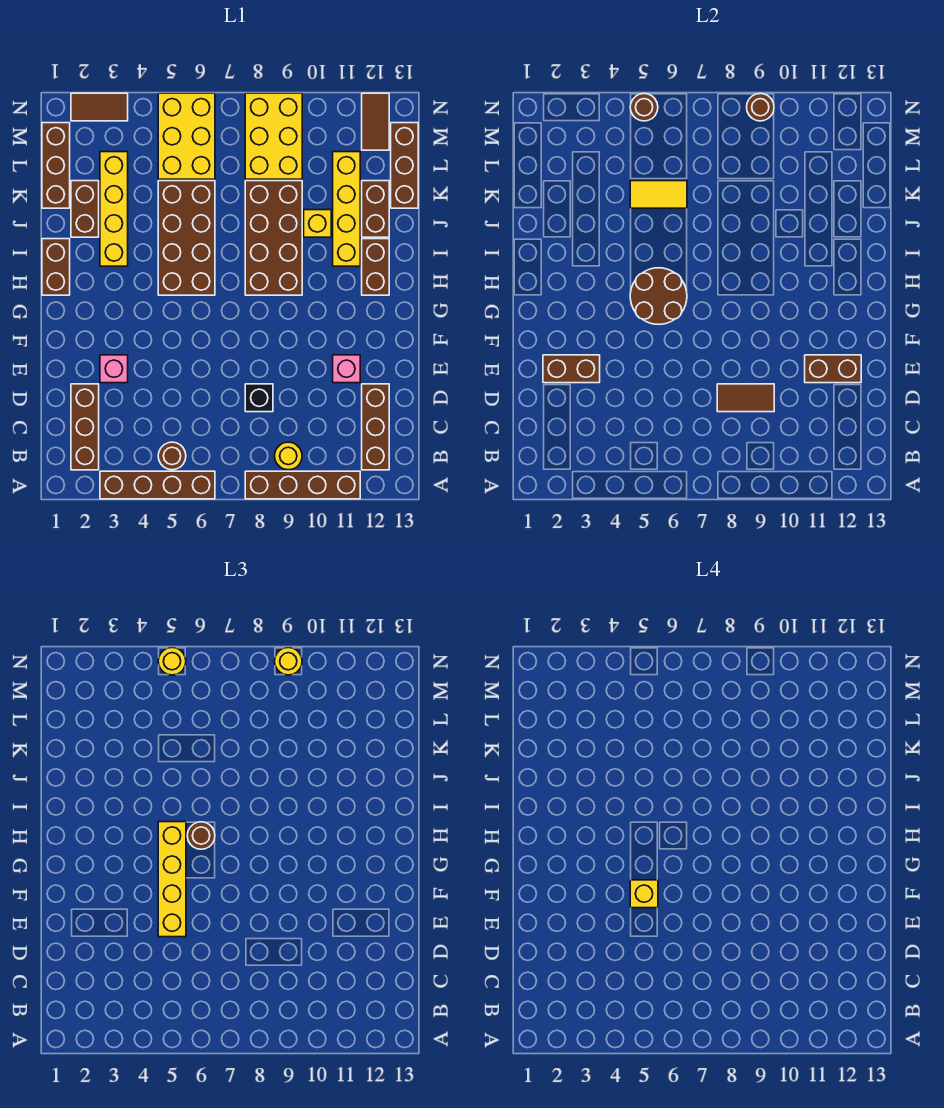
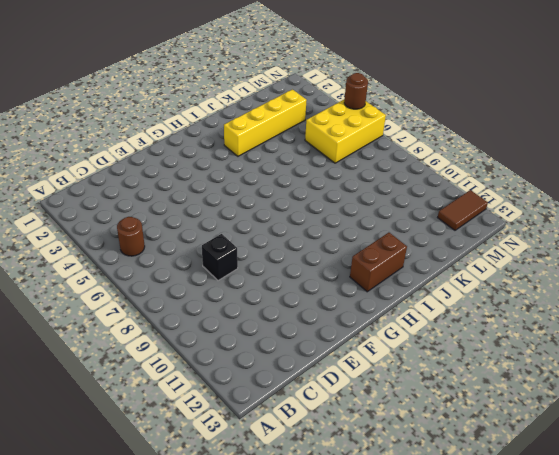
none -> brown brick A3:A6 level 1
none -> brown brick A8:A11 level 1
none -> brown brick B2:D2 level 1
none -> yellow round brick B9 level 1

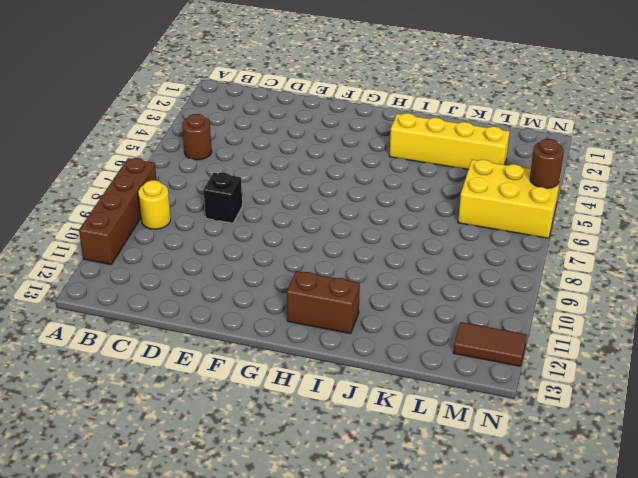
none -> brown brick A3:A6 level 1
none -> brown brick B2:D2 level 1
none -> brown brick B12:D12 level 1
none -> pink brick E3 level 1

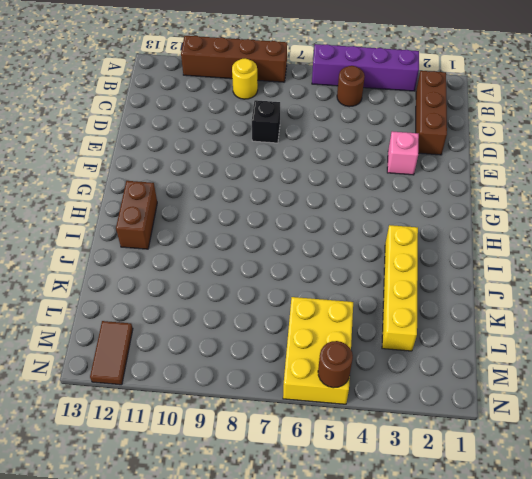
purple brick A3:A6 level 1 -> brown brick A3:A6 level 1
none -> brown brick B12:D12 level 1
none -> pink brick E11 level 1
none -> brown brick H1:I1 level 1
none -> brown brick H5:K6 level 1

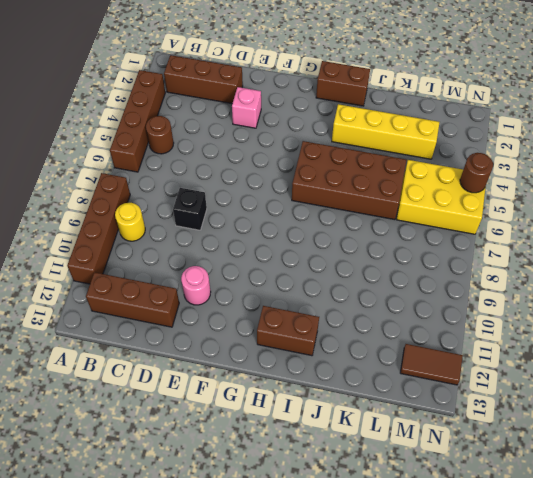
pink round brick E11 level 1 -> pink brick E11 level 1
none -> brown brick H8:K9 level 1
none -> yellow brick I11:L11 level 1
none -> brown brick J2:K2 level 1
none -> yellow brick J10 level 1

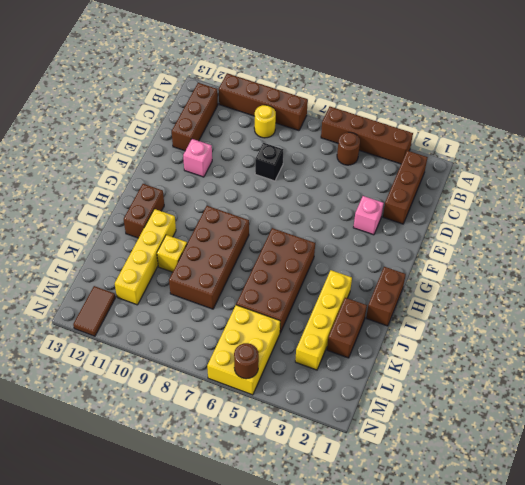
none -> brown brick J12:K12 level 1
none -> brown brick K1:M1 level 1
none -> brown brick K13:M13 level 1
none -> yellow brick L8:N9 level 1

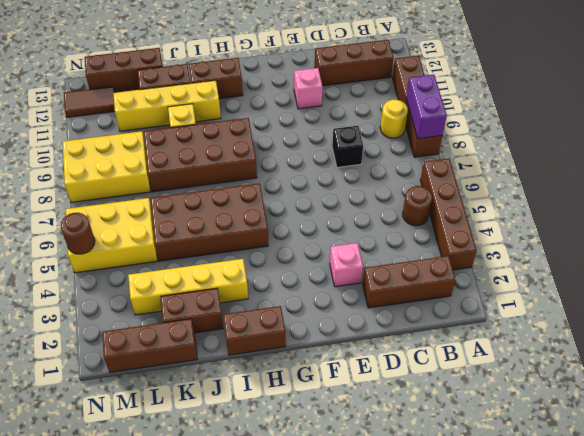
purple brick A8:A9 level 2 -> none
none -> brown tile N2:N3 level 1
none -> brown tile D8:D9 level 2
none -> brown brick E2:E3 level 2
none -> brown brick E11:E12 level 2

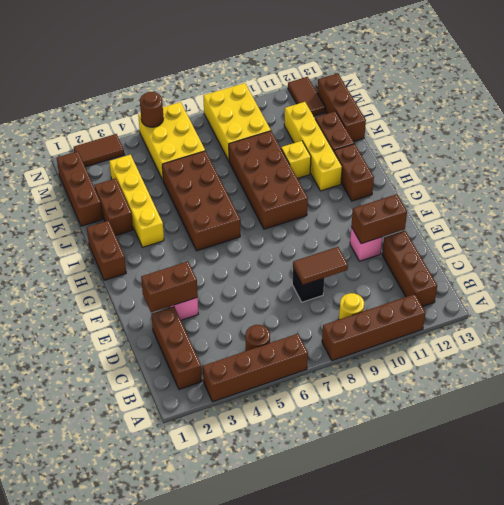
none -> brown round brick G5:H6 level 2
none -> yellow tile K5:K6 level 2
none -> brown round brick N9 level 2
none -> yellow brick E5:H5 level 3

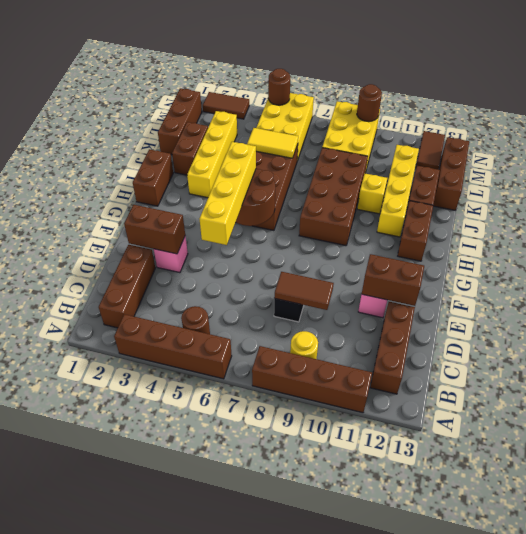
none -> brown round brick H6 level 3
none -> yellow round brick N5 level 3
none -> yellow round brick N9 level 3
none -> yellow brick F5 level 4

